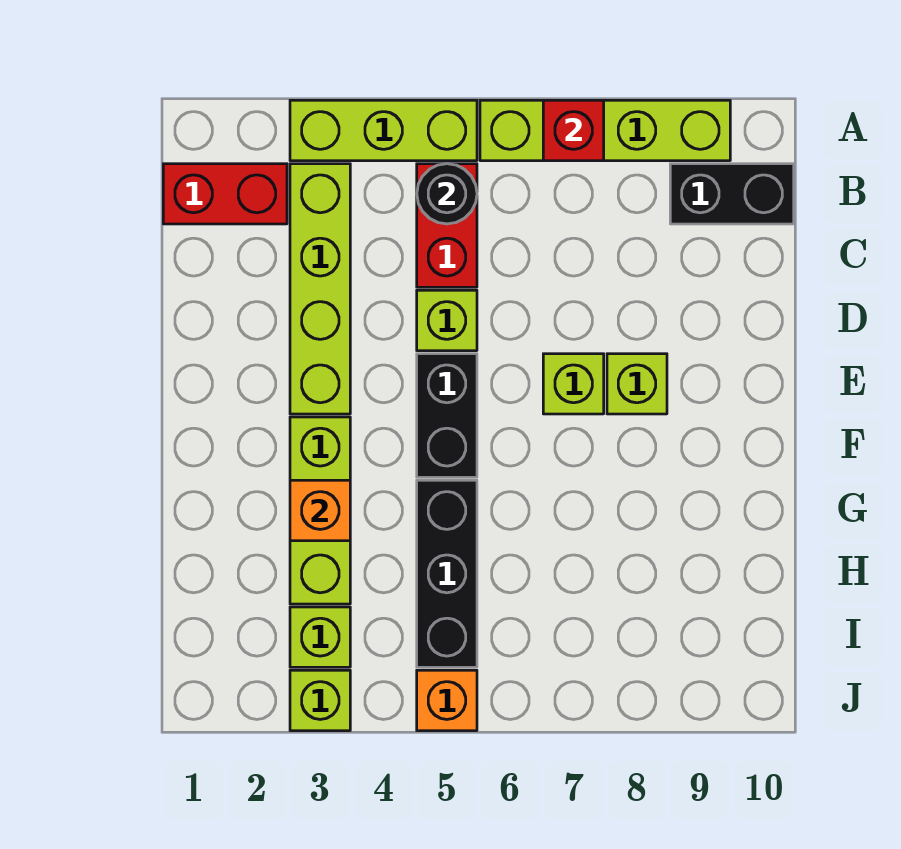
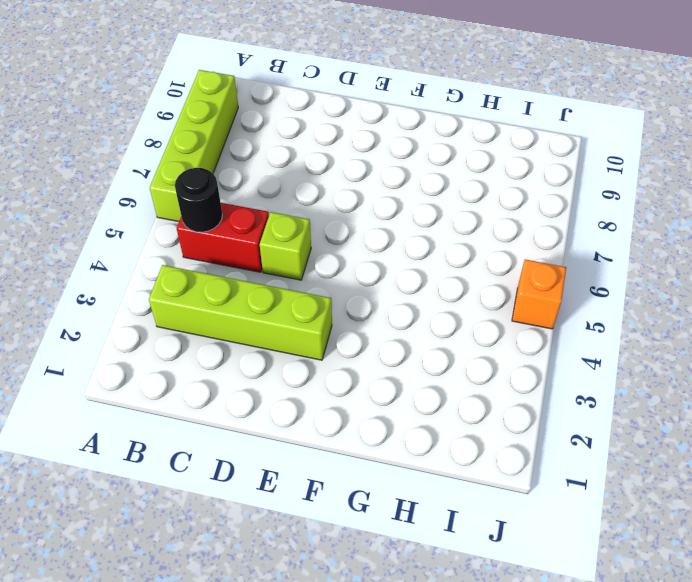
none -> lime brick A3:A5 level 1
none -> red brick B1:B2 level 1
none -> black brick B9:B10 level 1

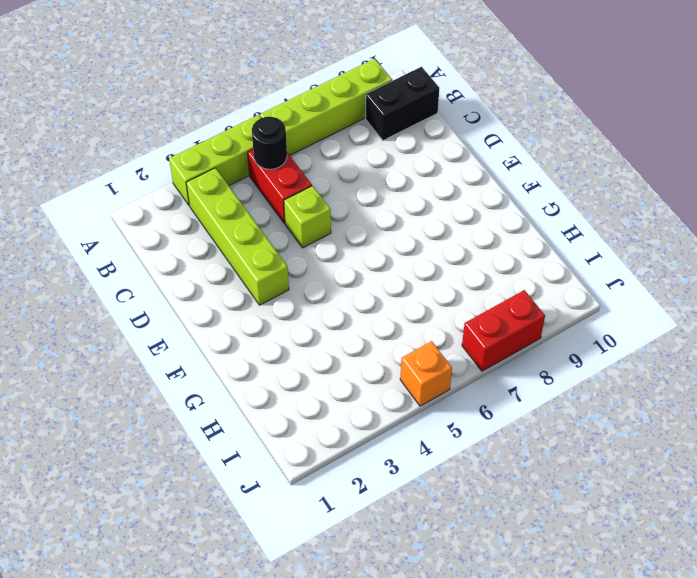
red brick J7:J8 level 1 -> red brick B1:B2 level 1
none -> black brick E5:F5 level 1
none -> lime brick E7 level 1
none -> lime brick E8 level 1

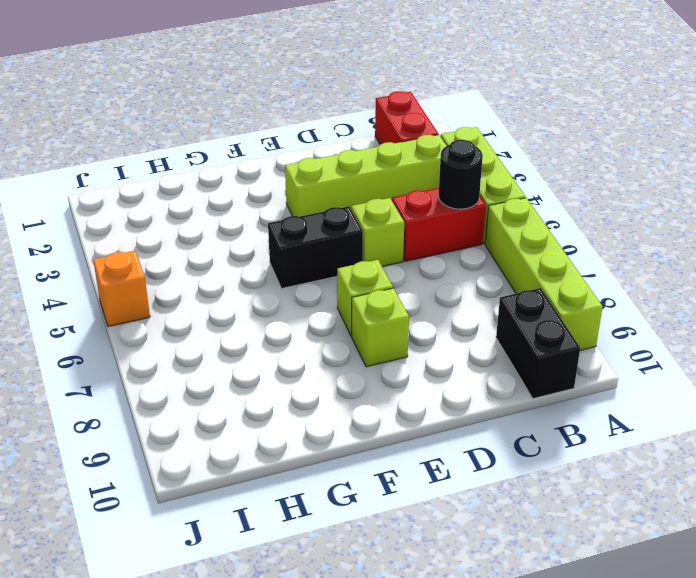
none -> lime brick F3:H3 level 1
none -> black brick G5:I5 level 1
none -> lime brick I3 level 1

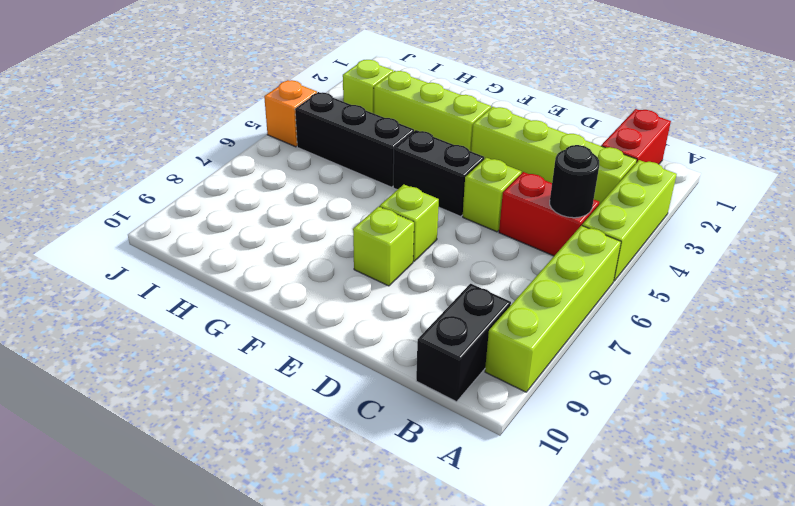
none -> lime brick J3 level 1
none -> red brick A7 level 2
none -> orange brick G3 level 2

